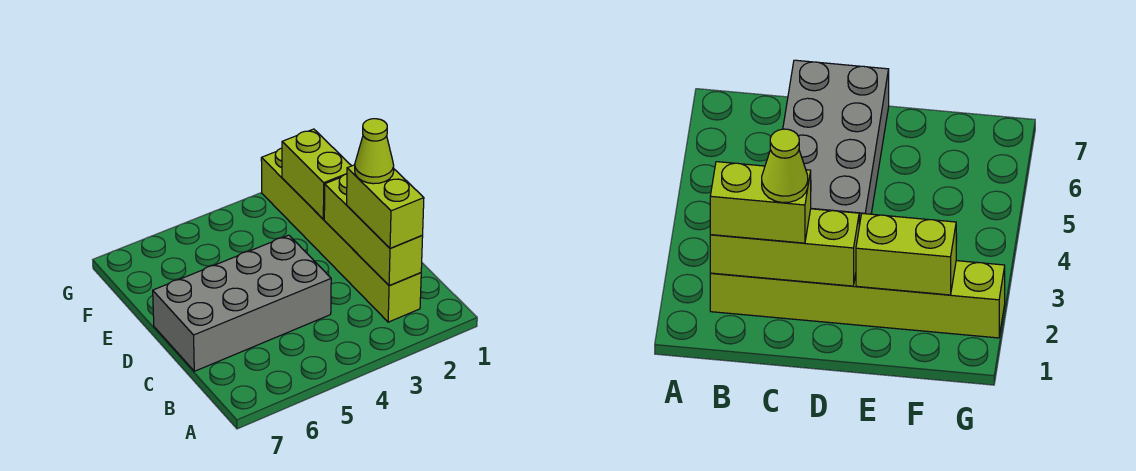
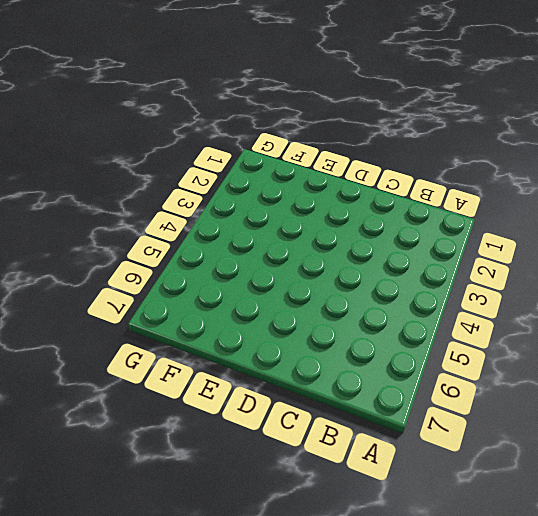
none -> lime brick B2:G2 level 1
none -> grey brick C4:D7 level 1

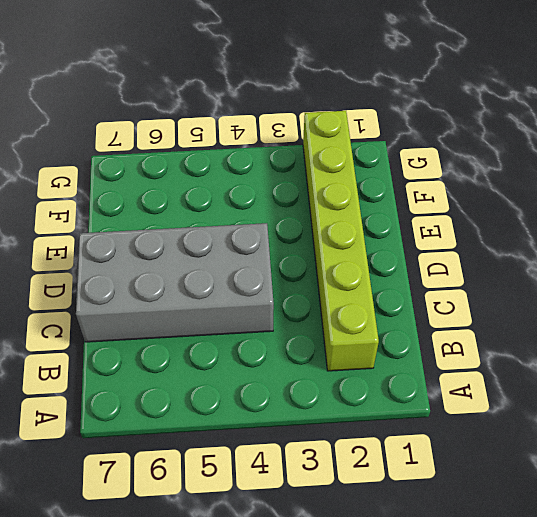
none -> lime brick B2:D2 level 2
none -> lime brick E2:F2 level 2

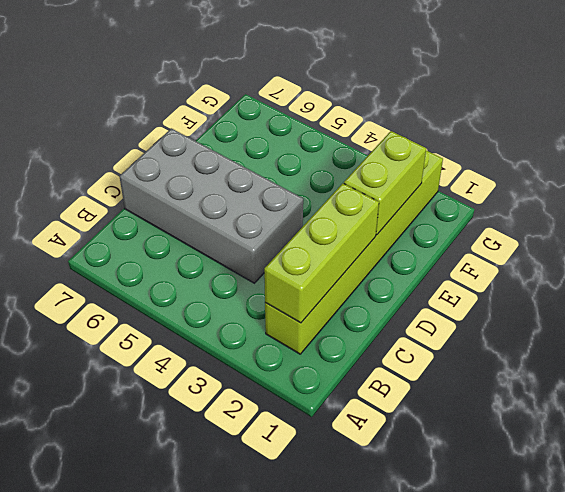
none -> lime brick B2:C2 level 3
none -> lime cone C2 level 4

